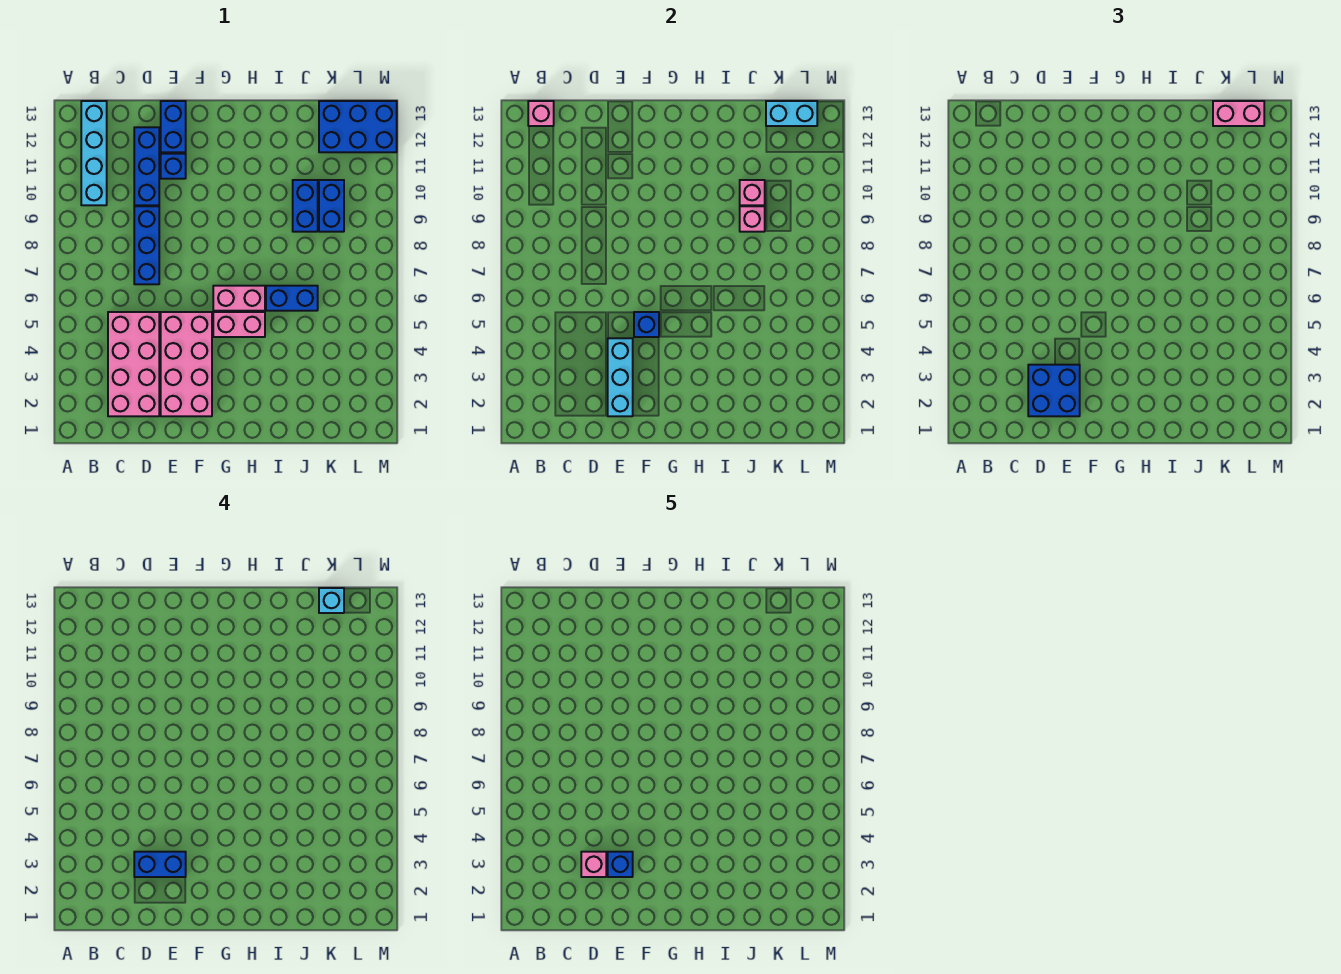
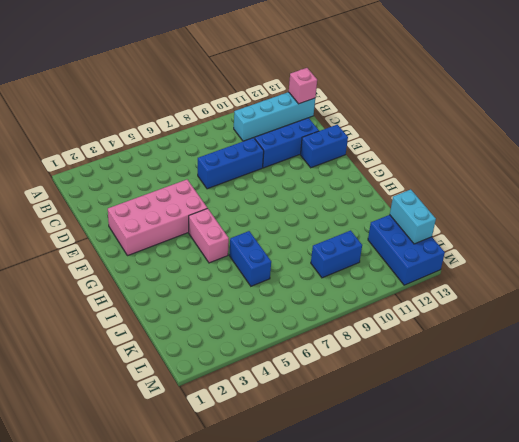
none -> pink brick C2:D5 level 1
none -> blue brick E11 level 1
none -> pink brick G6:H6 level 1

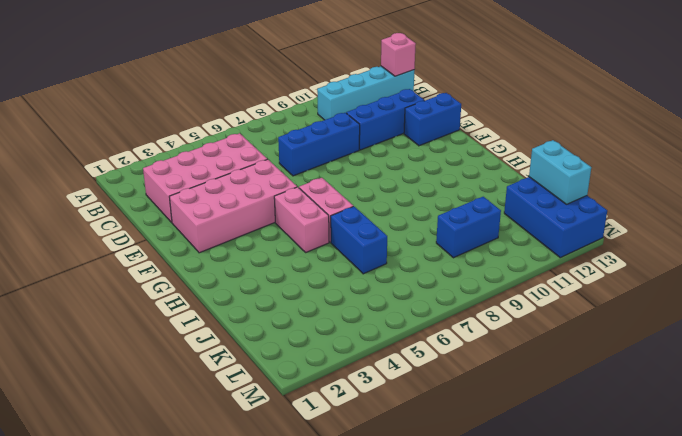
none -> blue brick E11 level 1
none -> blue brick J9:J10 level 1
none -> cyan brick E2:E4 level 2

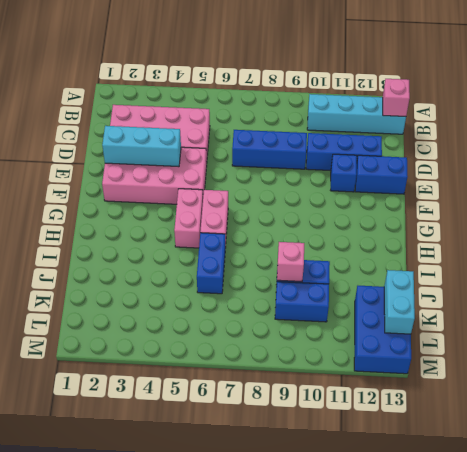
none -> blue brick F5 level 2
none -> pink brick J10 level 2
none -> blue brick D2:E3 level 3

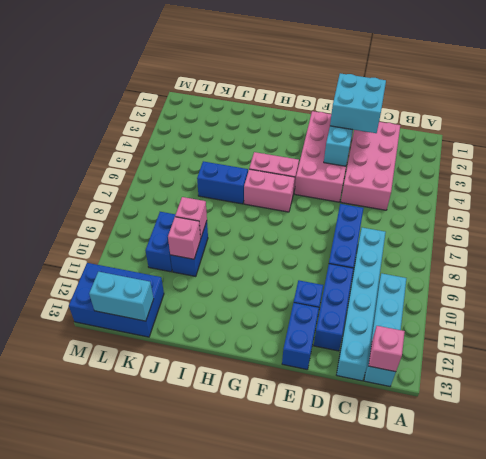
cyan brick C8:C13 level 1 -> none
cyan brick D2:E3 level 3 -> blue brick D2:E3 level 3
none -> blue brick F5 level 2
none -> pink brick K13:L13 level 3
none -> blue brick D3:E3 level 4

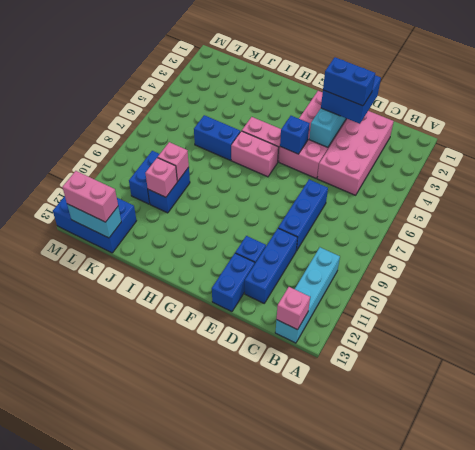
none -> cyan brick K13 level 4
none -> pink brick D3 level 5
none -> blue brick E3 level 5

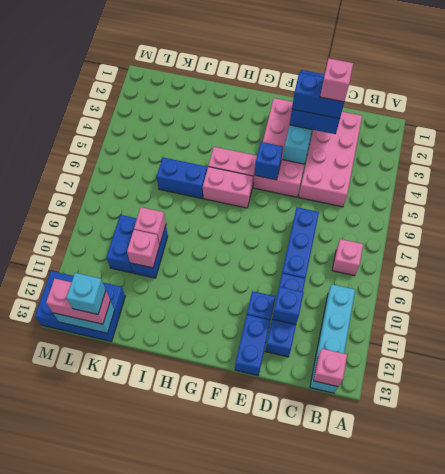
pink brick B8 level 1 -> none
blue brick D11 level 2 -> blue brick E3 level 5

